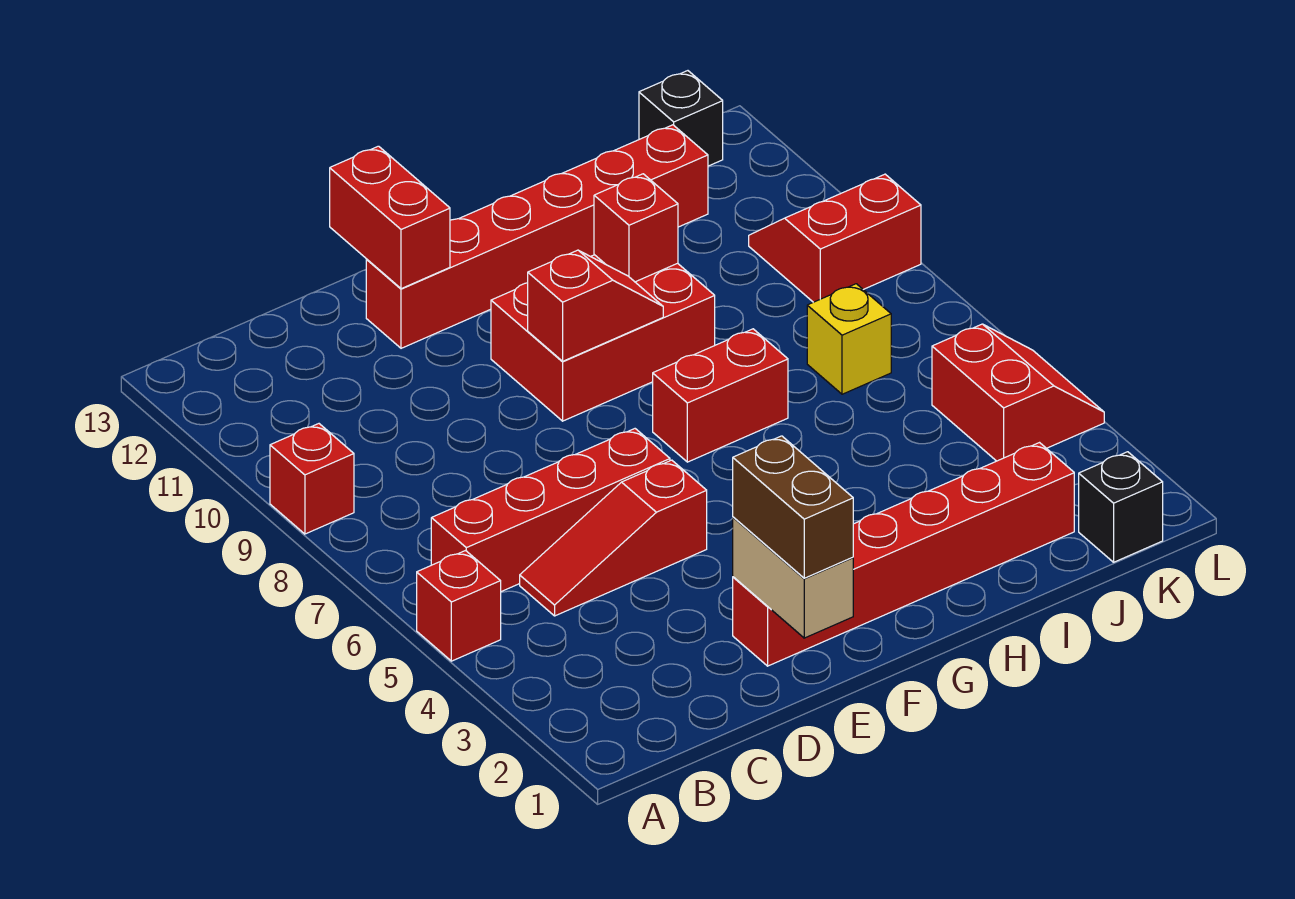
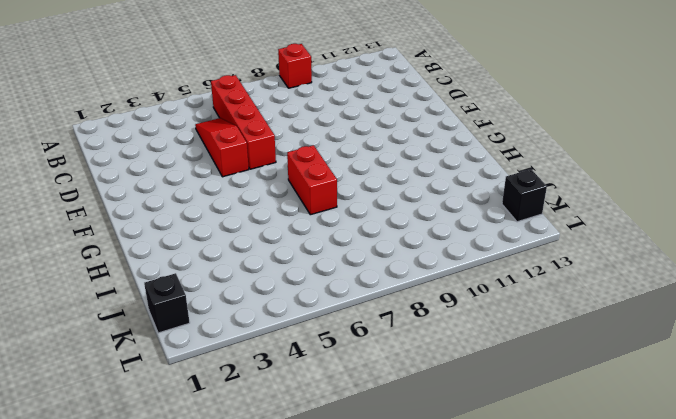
none -> red brick A5 level 1
none -> red brick E2:J2 level 1
none -> red brick E12:J12 level 1

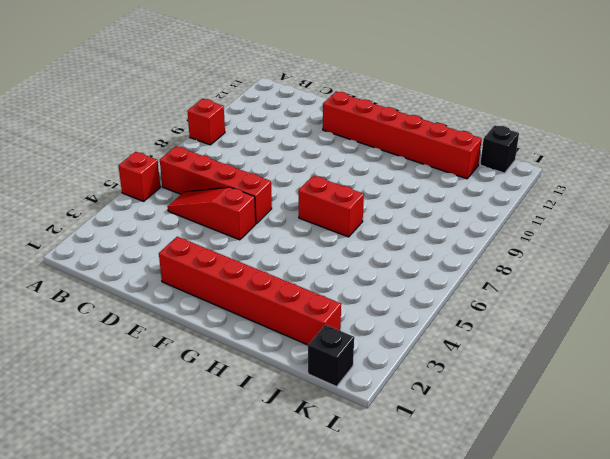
none -> red brick F9:H10 level 1
none -> yellow brick J7 level 1
none -> red slope K4:L5 level 1 top K

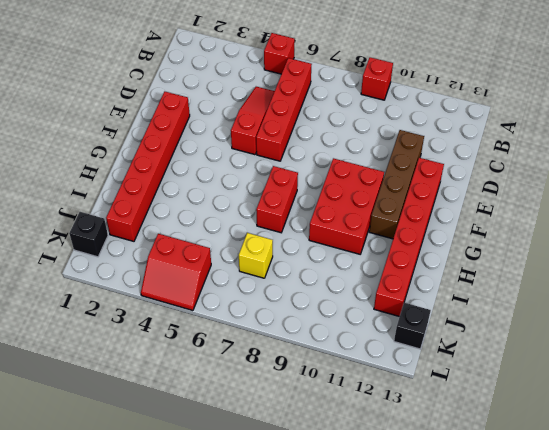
brown brick D11:G11 level 1 -> none
none -> red slope K9:L10 level 1 top 9
none -> tan brick E1:E2 level 2
none -> red brick E12:E13 level 2

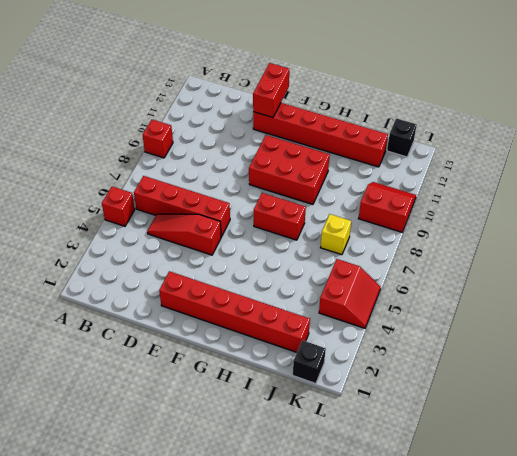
none -> tan brick E1:E2 level 2
none -> red slope F9:G9 level 2 top F
none -> red brick H10 level 2

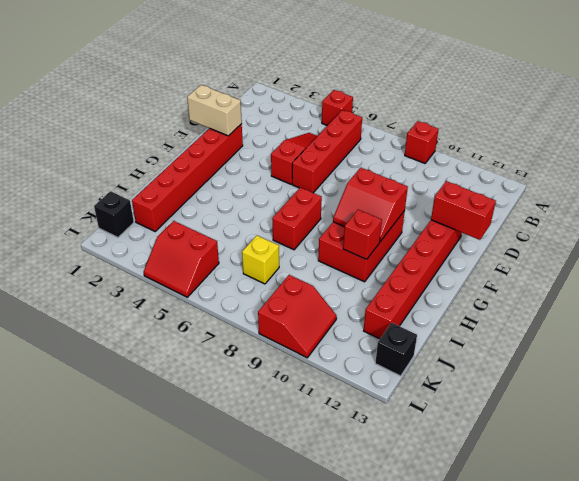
red slope F9:G10 level 2 top F -> red slope F9:G9 level 2 top F
none -> brown brick E1:E2 level 3

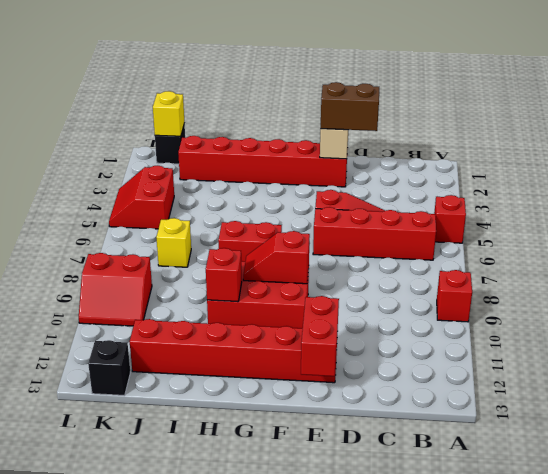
brown brick D2:E2 level 3 -> brown brick E1:E2 level 3
yellow brick K1 level 2 -> none

